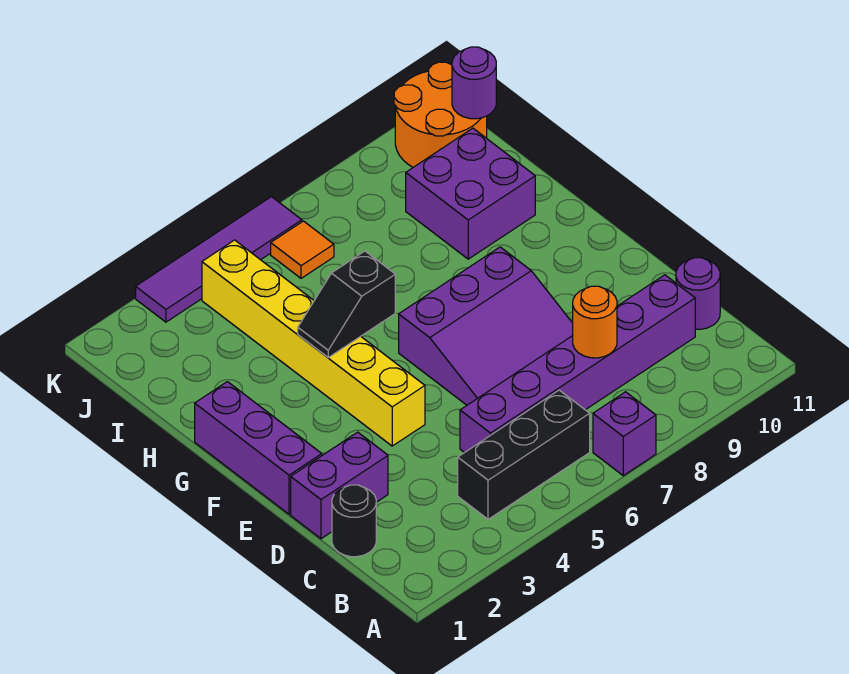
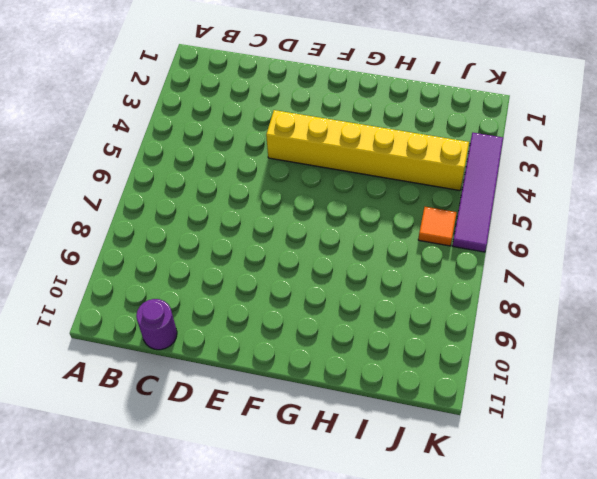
none -> purple brick A7 level 1
none -> black brick B4:B6 level 1
none -> black round brick C1 level 1

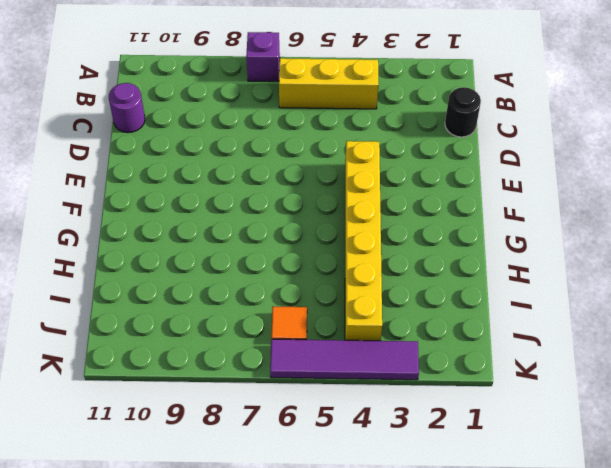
yellow brick B4:B6 level 1 -> black brick B4:B6 level 1
none -> purple brick C5:C10 level 1
none -> purple brick D1:D2 level 1
none -> purple slope D6:F8 level 1 top F

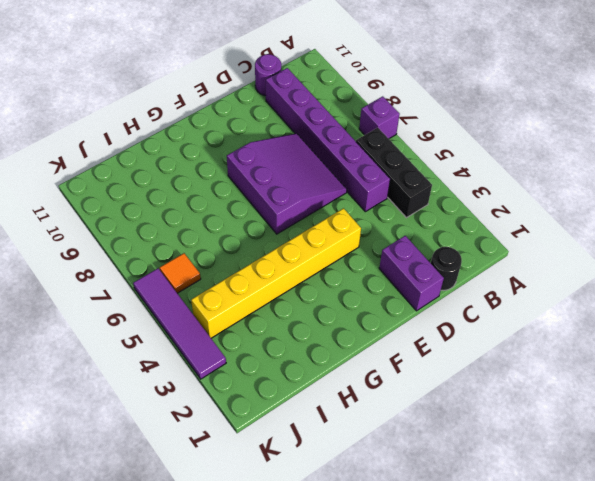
none -> purple brick E1:G1 level 1
none -> purple brick H9:I10 level 1
none -> orange round brick J10:K11 level 1

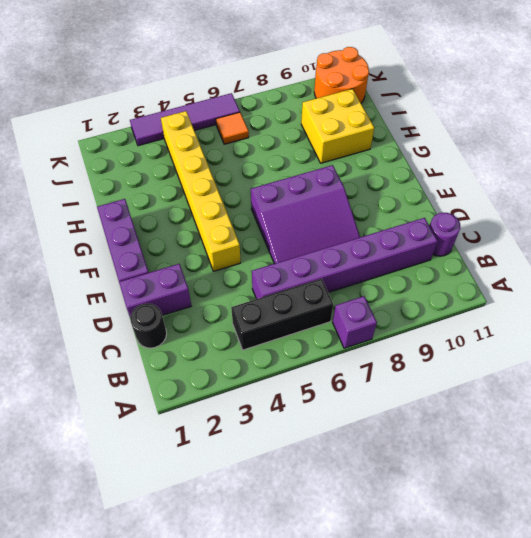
yellow brick H9:I10 level 1 -> purple brick H9:I10 level 1
none -> orange round brick C8 level 2
none -> black slope G4:G5 level 2 top 5
none -> purple round brick J11 level 2

